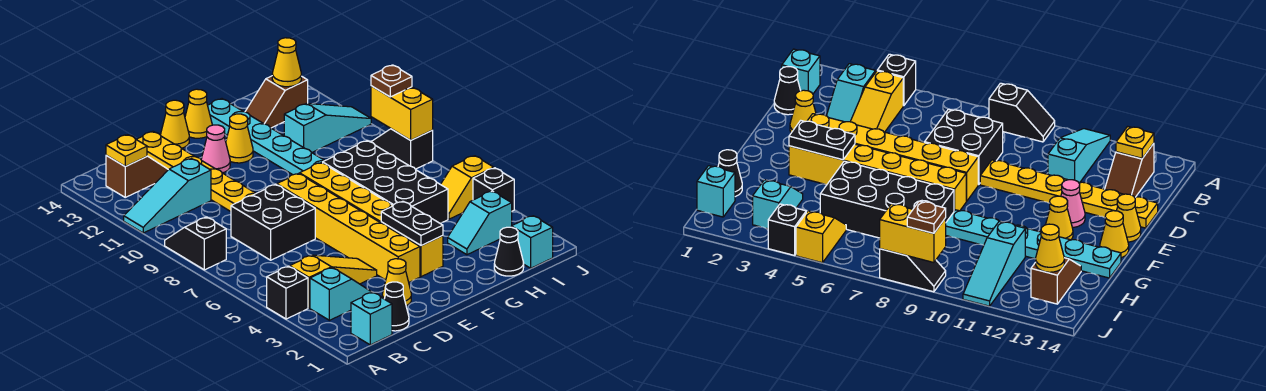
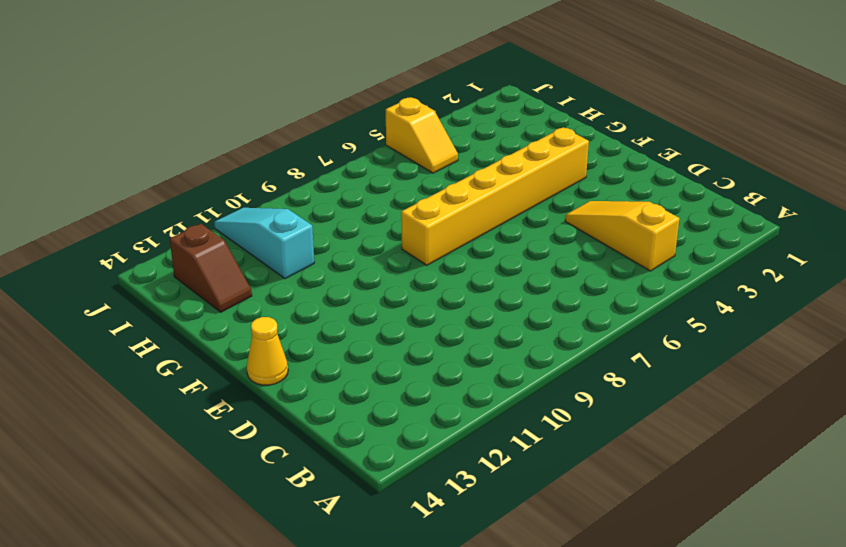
none -> black brick A4 level 1
none -> black slope A8:A9 level 1 top 8
none -> cyan slope A11:C11 level 1 top C
none -> cyan brick B1 level 1

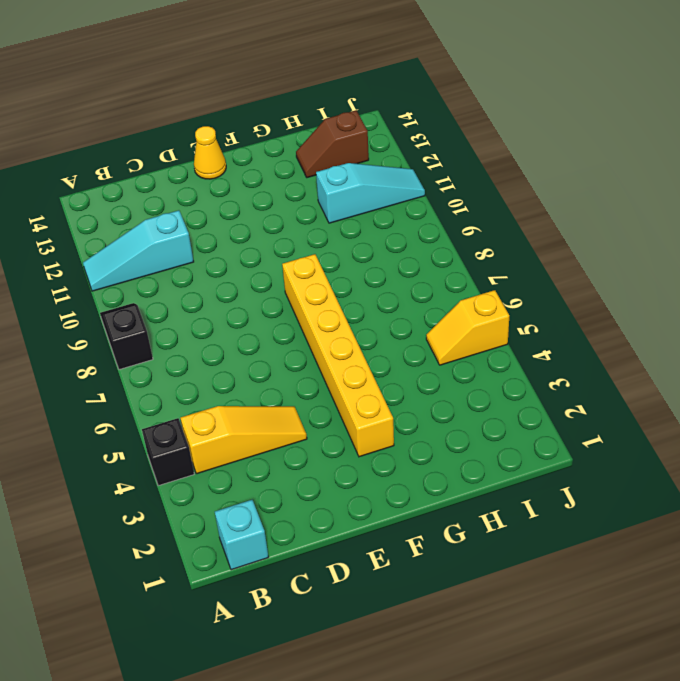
none -> cyan slope B3:C3 level 1 top B
none -> brown slope B13:C13 level 1 top B
none -> black cone C1 level 1
none -> black brick C7:D8 level 1

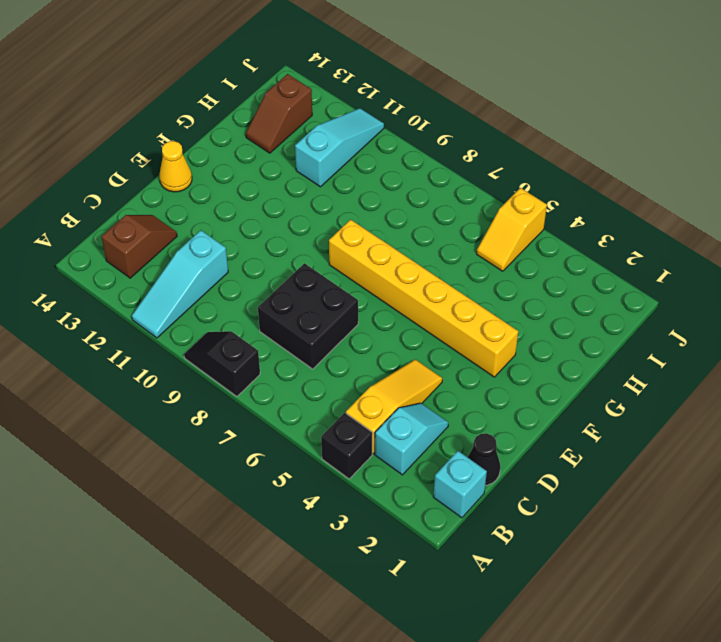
none -> yellow cone D2 level 1
none -> yellow plate D9:D14 level 1
none -> yellow brick E3:E8 level 1
none -> pink cone E12 level 1

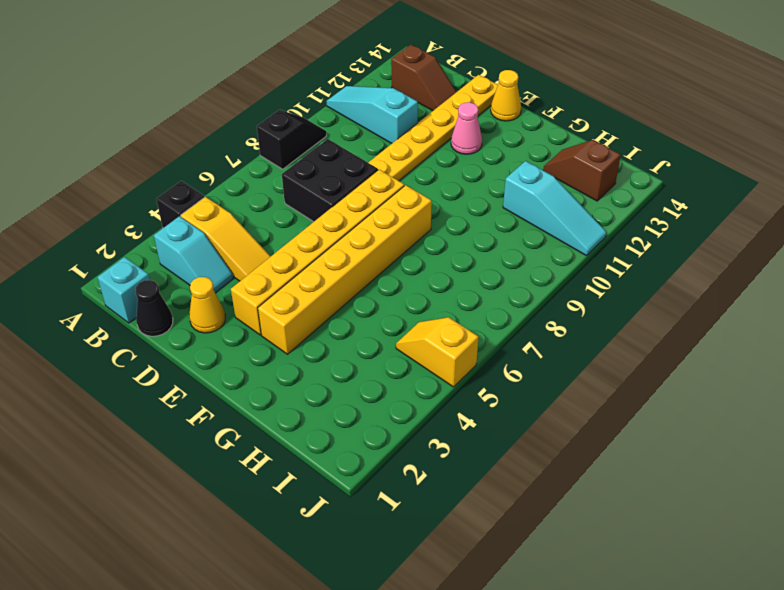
none -> yellow cone F12 level 1
none -> yellow cone F14 level 1
none -> black brick G5:H8 level 1
none -> cyan plate G9:G14 level 1

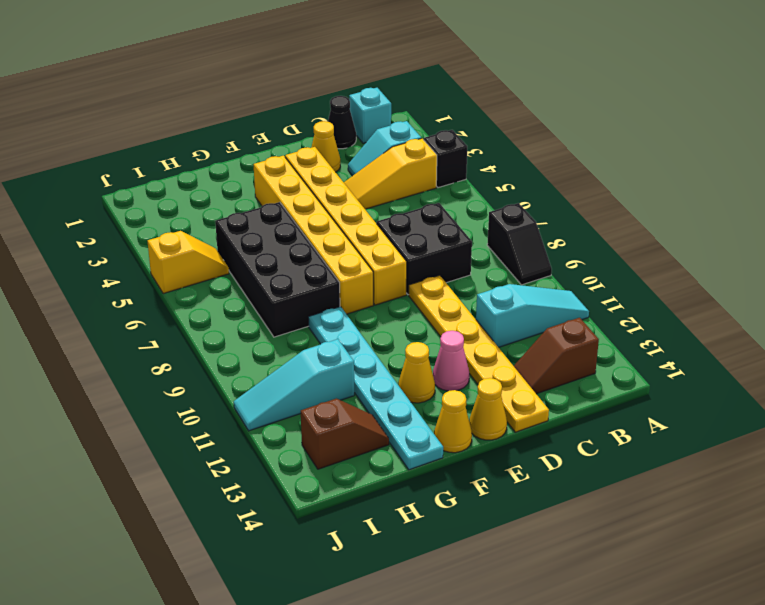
none -> black cone H1 level 1
none -> cyan slope H3:I3 level 1 top I
none -> cyan brick I1 level 1
none -> black brick J4 level 1

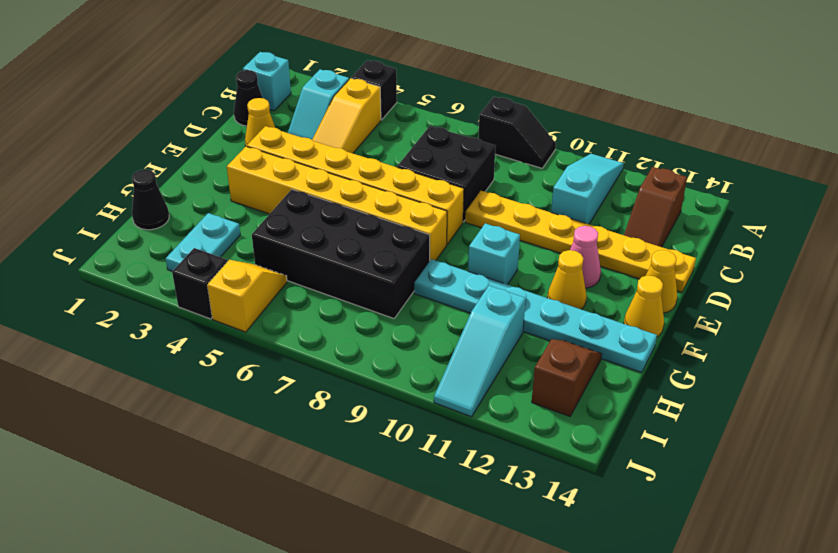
cyan brick F10 level 1 -> cyan brick I1 level 1
cyan plate H3:I3 level 1 -> cyan slope H3:I3 level 1 top I
none -> black slope J8:J9 level 1 top 8
none -> yellow plate B13 level 2
none -> black plate F3:F4 level 2
none -> yellow cone I13 level 2

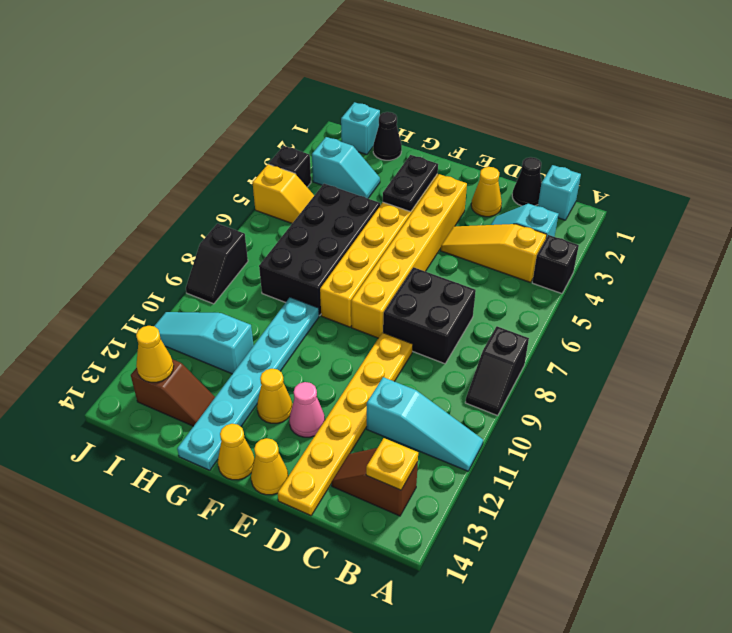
none -> yellow brick J8:J9 level 2
none -> brown plate J9 level 3

